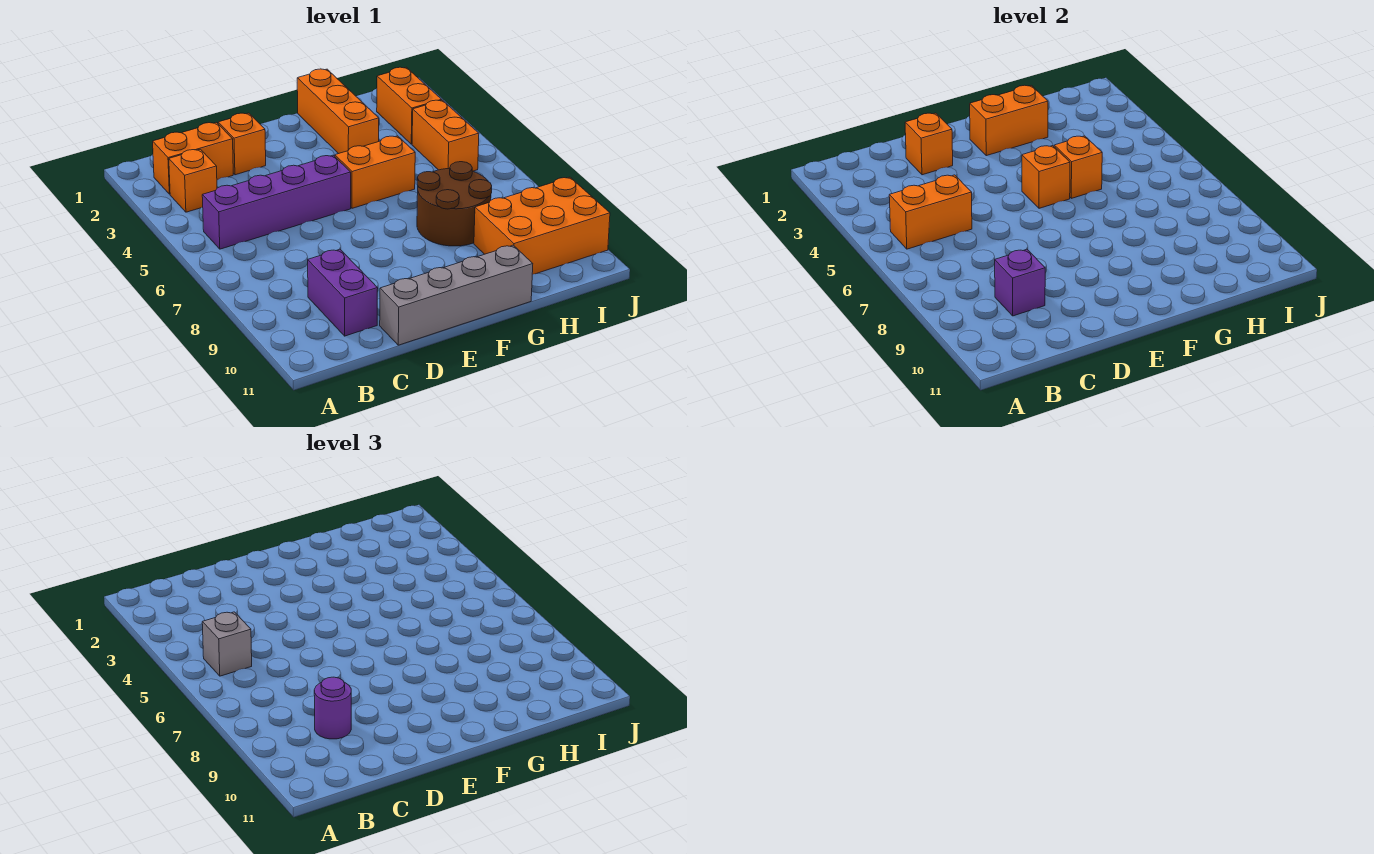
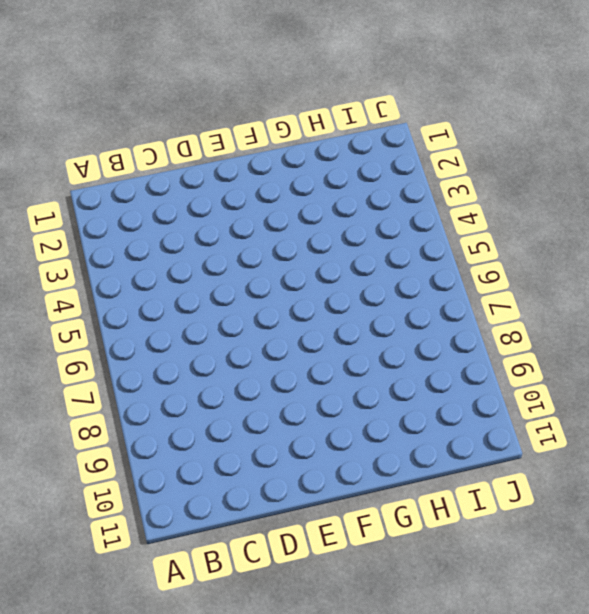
none -> orange brick B2:C2 level 1
none -> orange brick B3 level 1
none -> purple brick B5:E5 level 1

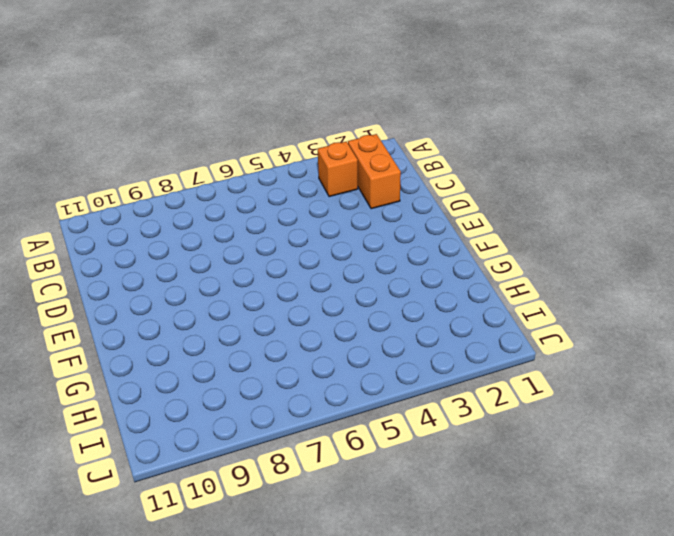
none -> purple brick B5:E5 level 1
none -> purple brick C9:C10 level 1
none -> orange brick D2 level 1

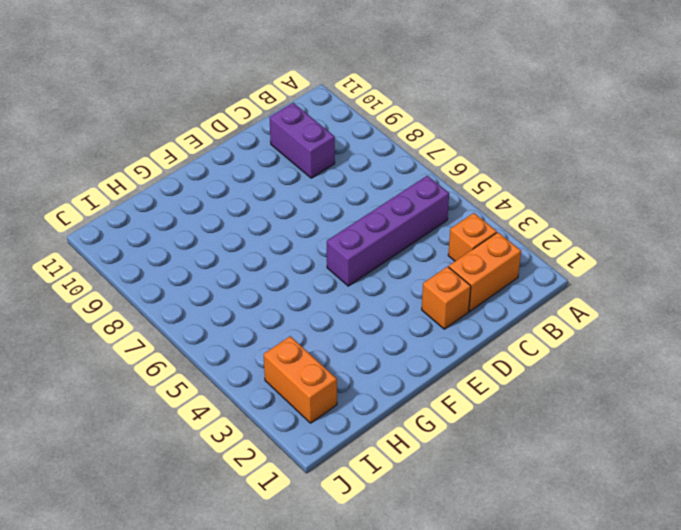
none -> grey brick D11:G11 level 1
none -> orange brick F5:G5 level 1
none -> orange brick G1:G3 level 1

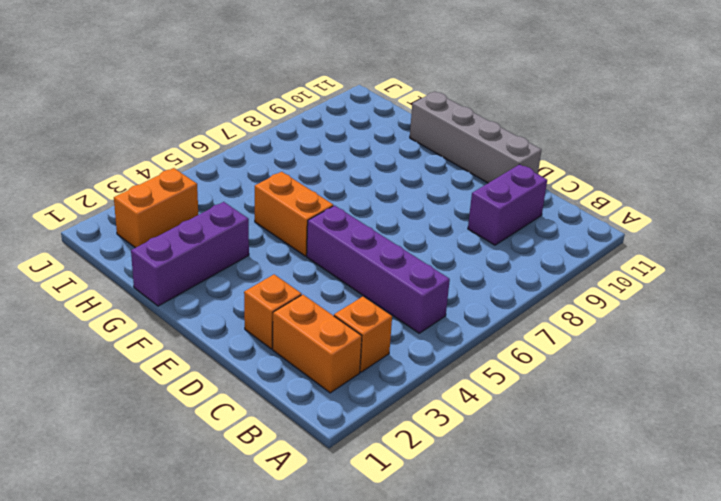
purple brick G1:G3 level 1 -> orange brick G1:G3 level 1
none -> brown round brick G7:H8 level 1
none -> orange brick H9:J10 level 1
none -> orange brick I4:I5 level 1

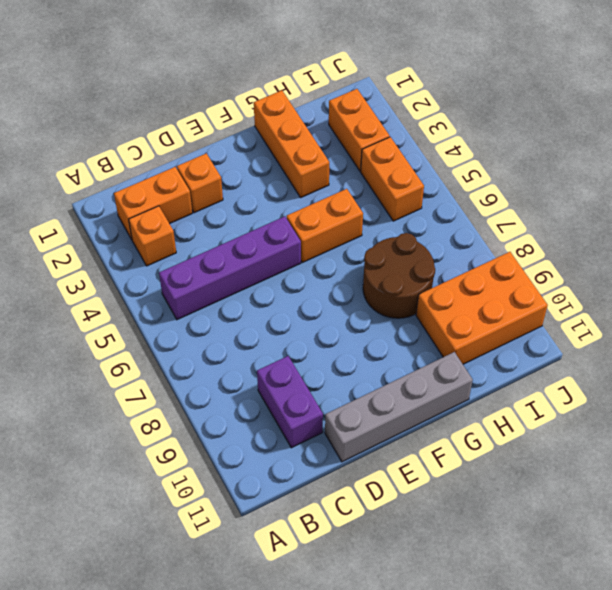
none -> orange brick B5:C5 level 2
none -> purple brick C9 level 2
none -> orange brick D2 level 2

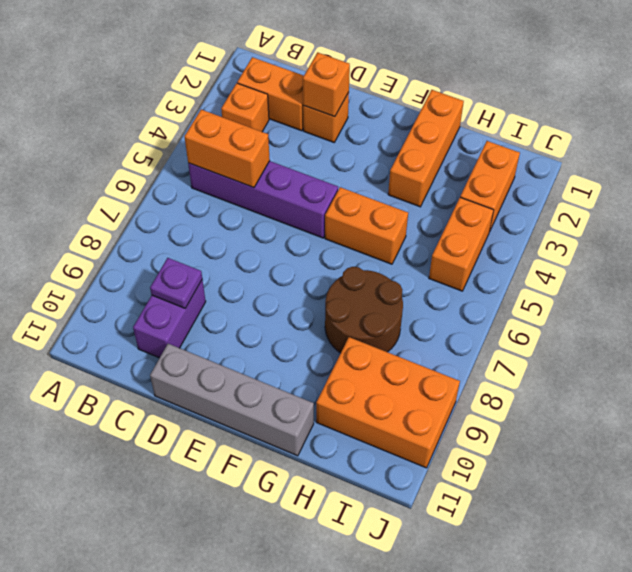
purple plate C9 level 2 -> purple brick C9 level 2
none -> orange brick F2:G2 level 2
none -> orange brick F5 level 2
none -> orange brick G5 level 2

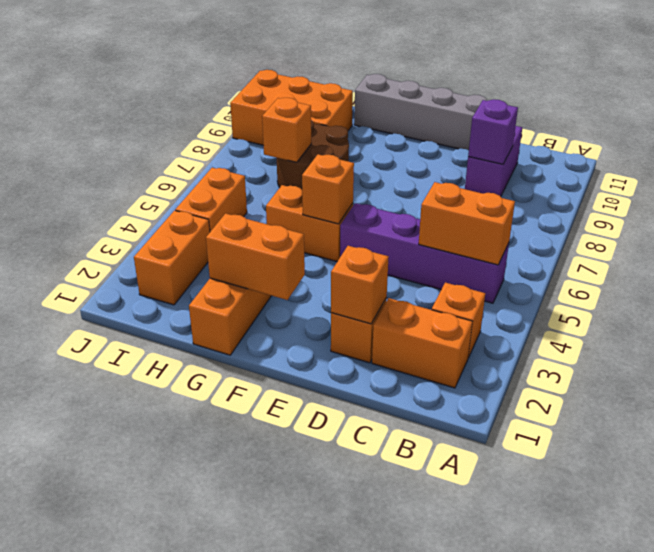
orange brick H7 level 2 -> orange brick G5 level 2
none -> grey brick B5 level 3
none -> purple round brick C9 level 3

